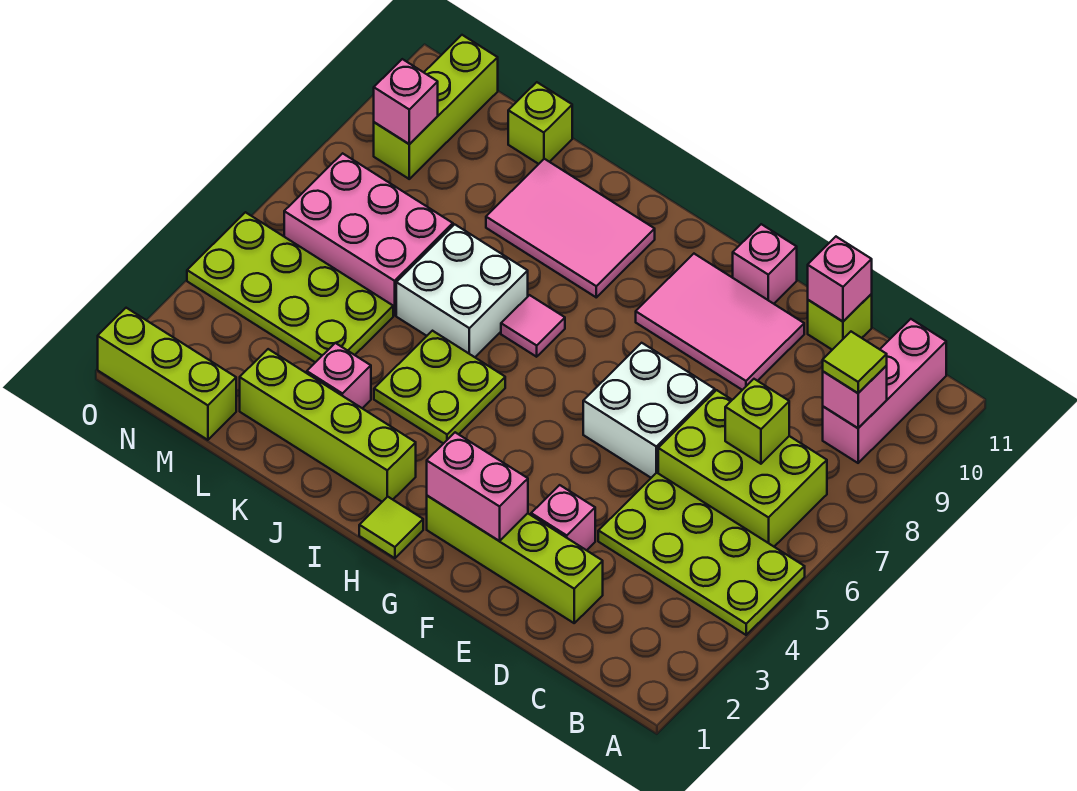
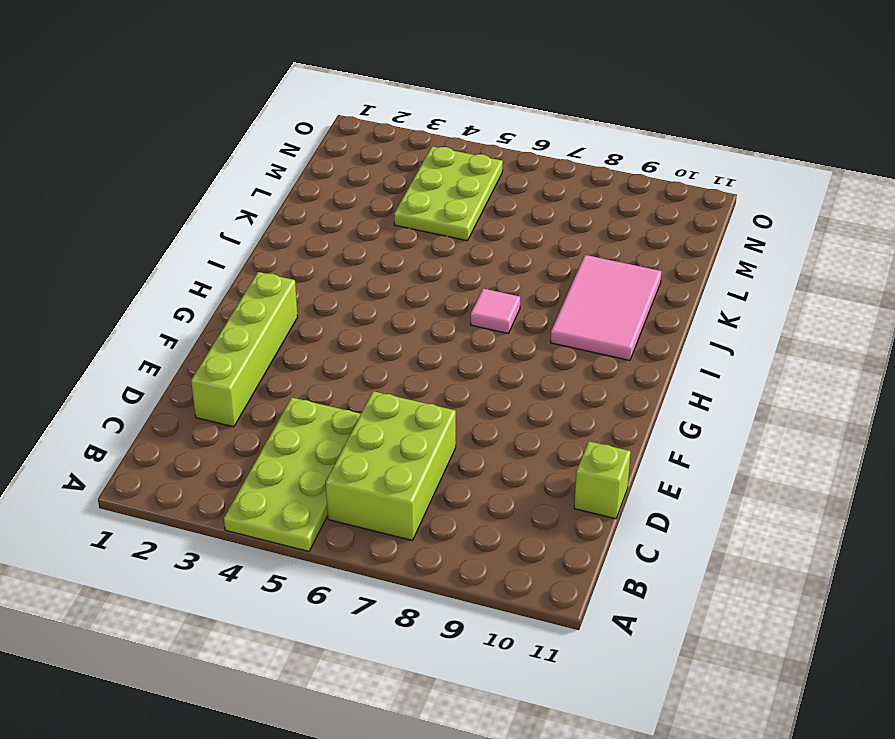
lime plate L4:N5 level 1 -> lime plate L4:O5 level 1
none -> pink brick B9:B11 level 1
none -> pink brick E3 level 1
none -> white brick E6:F7 level 1

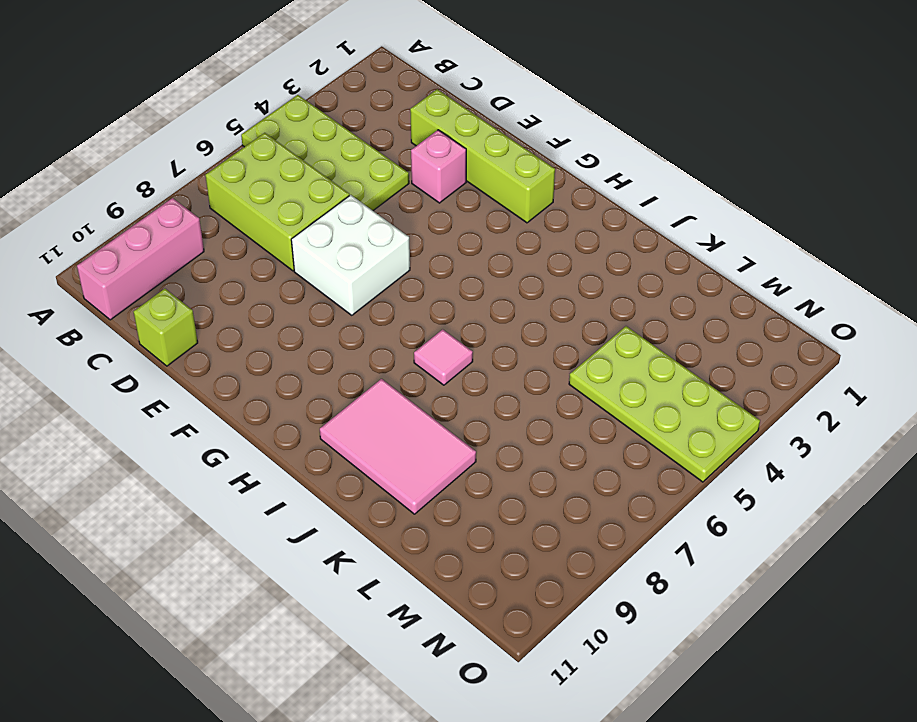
none -> pink tile E9:G10 level 1
none -> pink brick F11 level 1
none -> lime tile H1 level 1

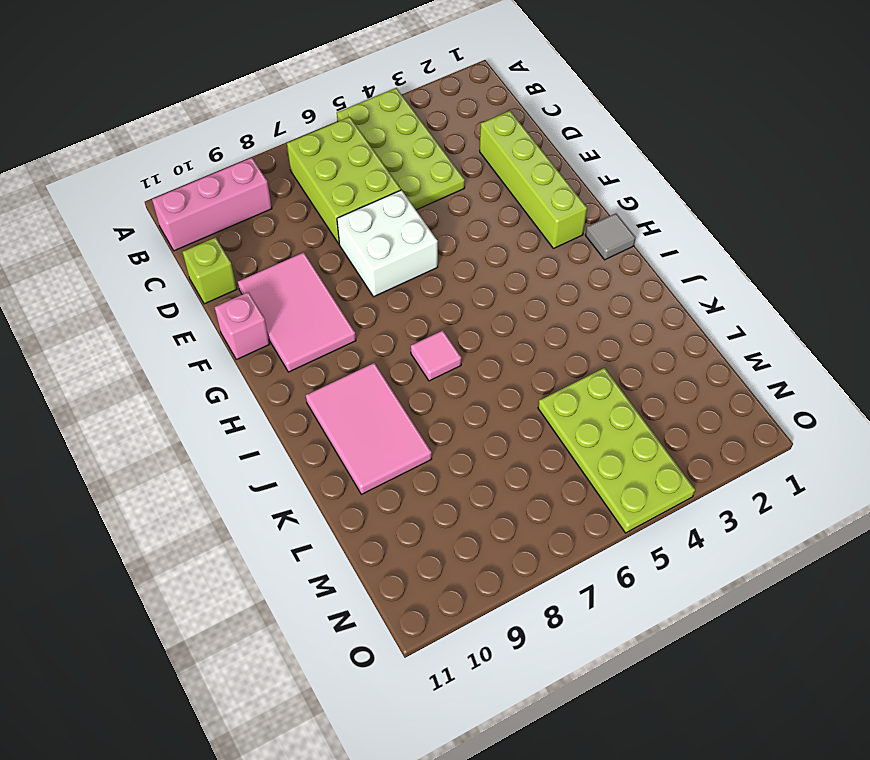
grey tile H1 level 1 -> lime tile H1 level 1
none -> pink brick E3 level 1
none -> lime brick I2:L2 level 1
none -> lime plate I4:J5 level 1

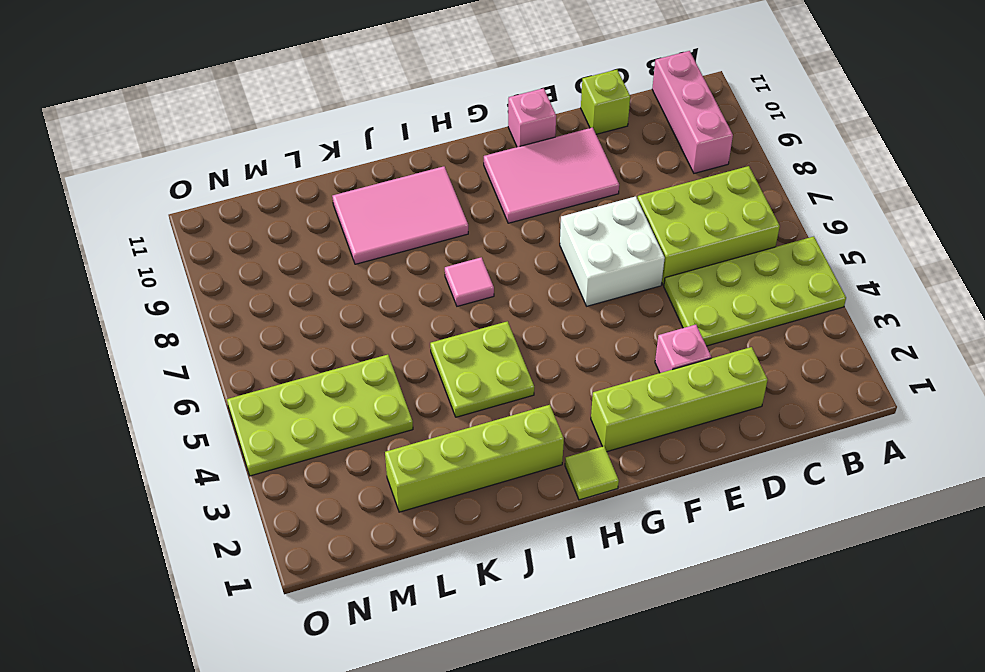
none -> white brick J6:K7 level 1
none -> pink brick K3 level 1
none -> pink brick L6:N7 level 1

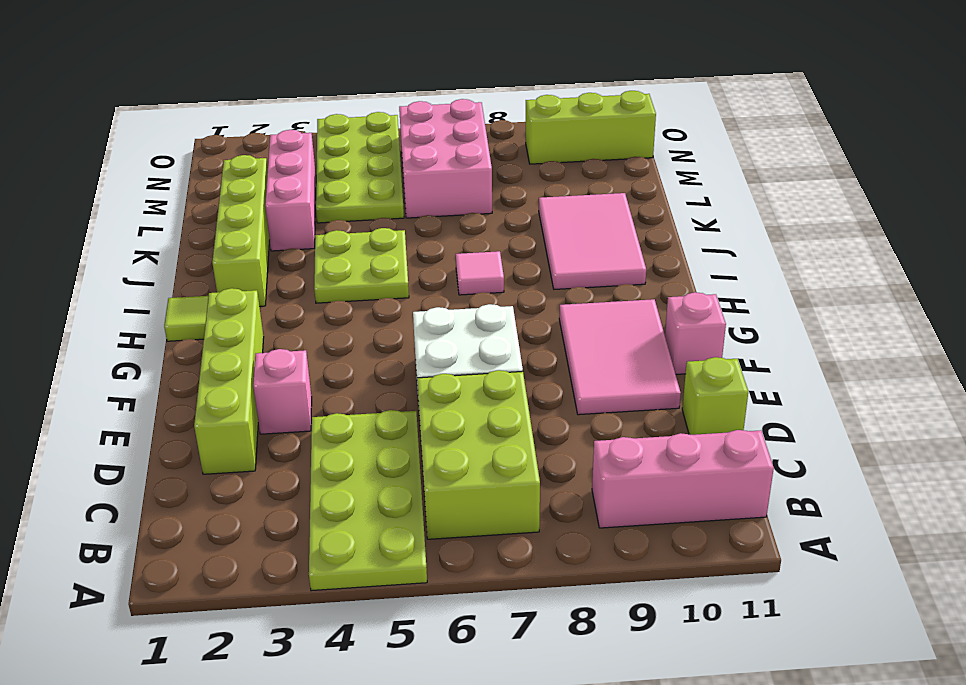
pink brick K3:M3 level 1 -> pink brick K3 level 1
none -> white brick J6:K7 level 1
none -> lime brick L11 level 1
none -> lime brick M1:O1 level 1

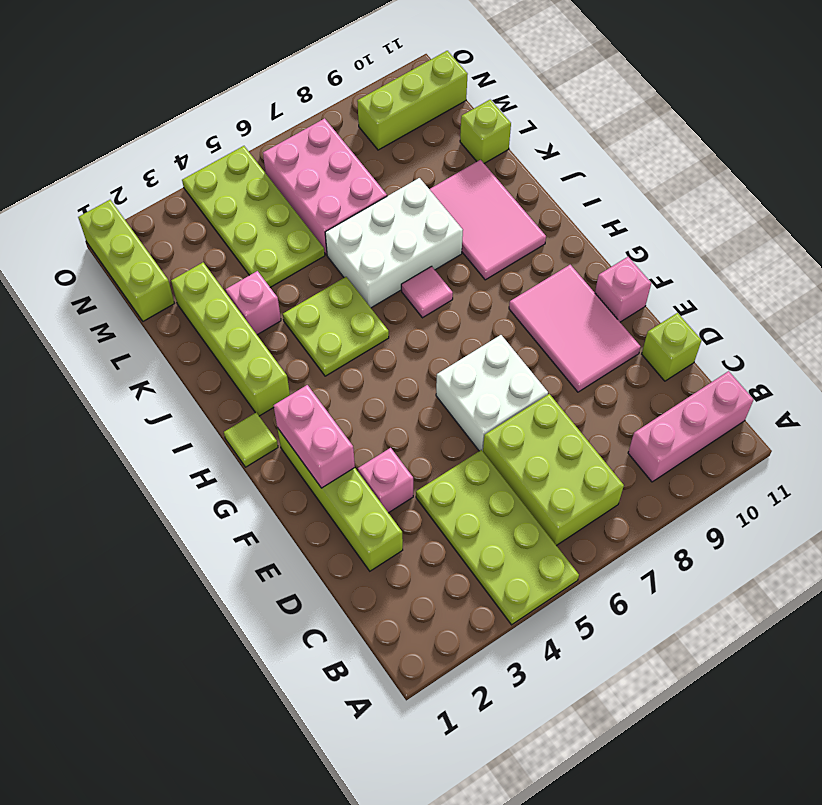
white brick J6:K8 level 1 -> white brick J6:K7 level 1
none -> pink brick B9 level 2
none -> lime brick C7 level 2
none -> pink brick D11 level 2

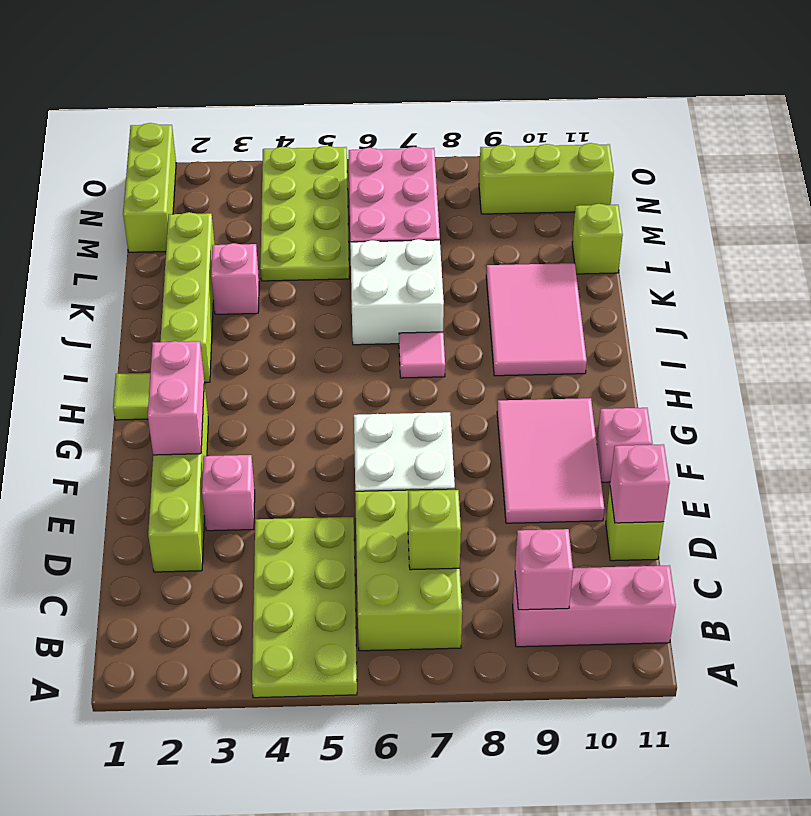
none -> lime plate I4:J5 level 1
none -> pink brick N9 level 2
none -> lime tile B9 level 3

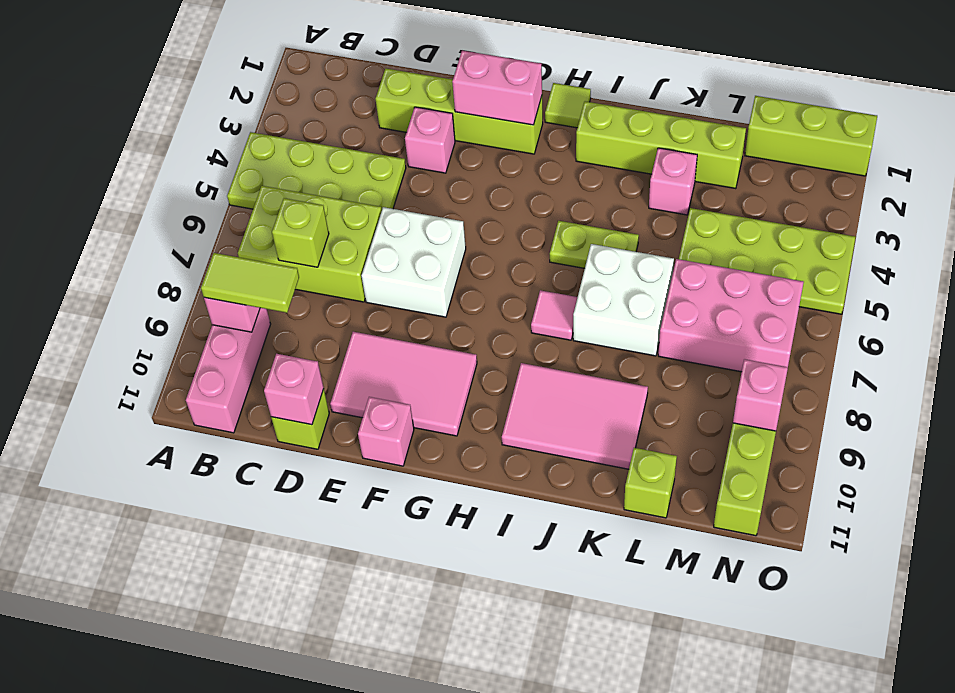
lime tile B9:C9 level 3 -> lime tile B9 level 3
lime plate I5:J5 level 1 -> lime plate I4:J5 level 1

